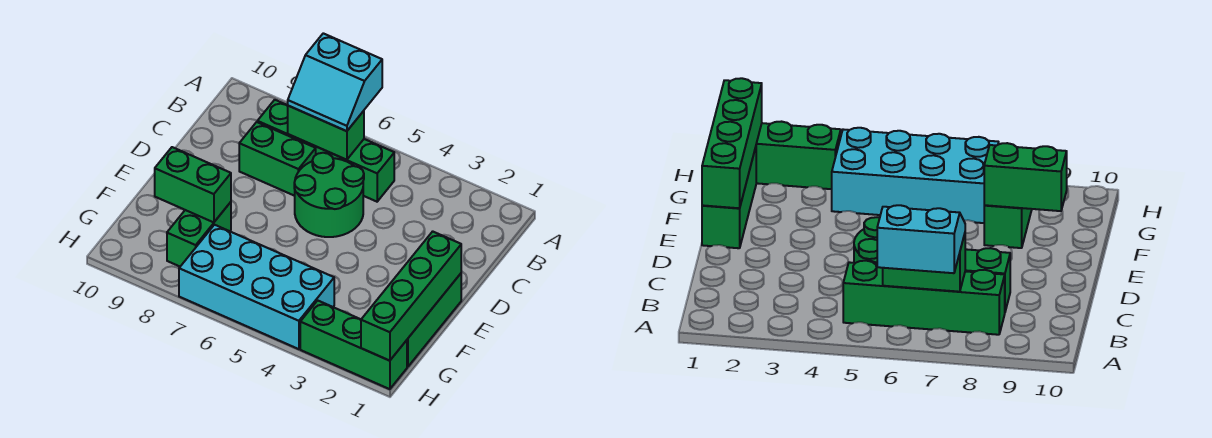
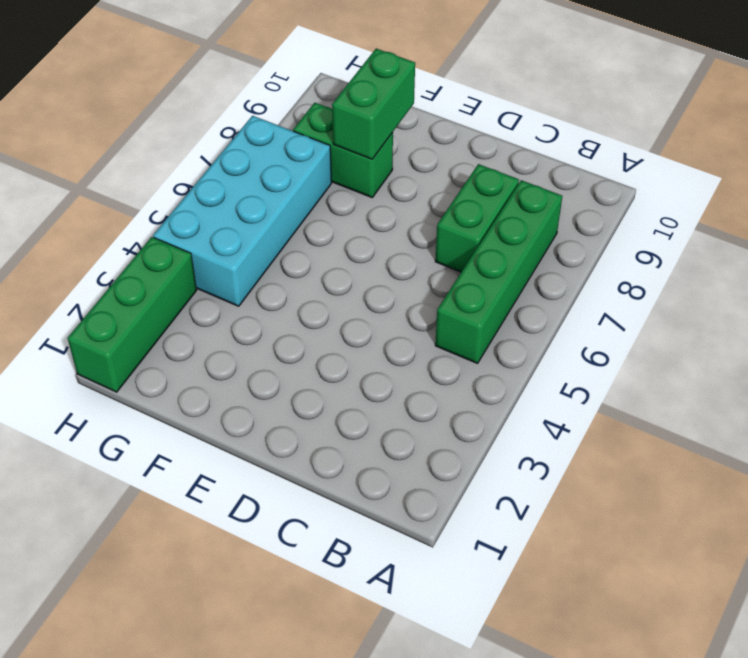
none -> green round brick C5:D6 level 1
none -> green brick E1:G1 level 1

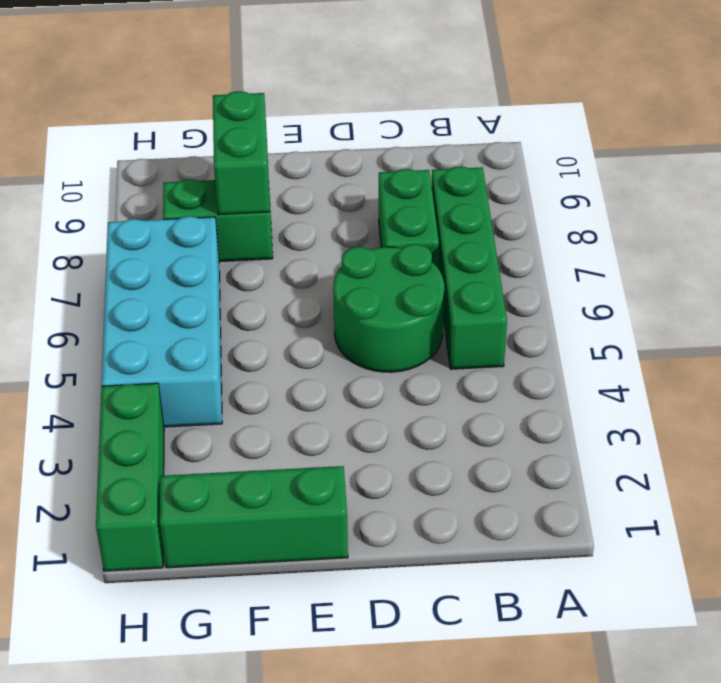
none -> green brick B6:B7 level 2
none -> green brick E1:H1 level 2

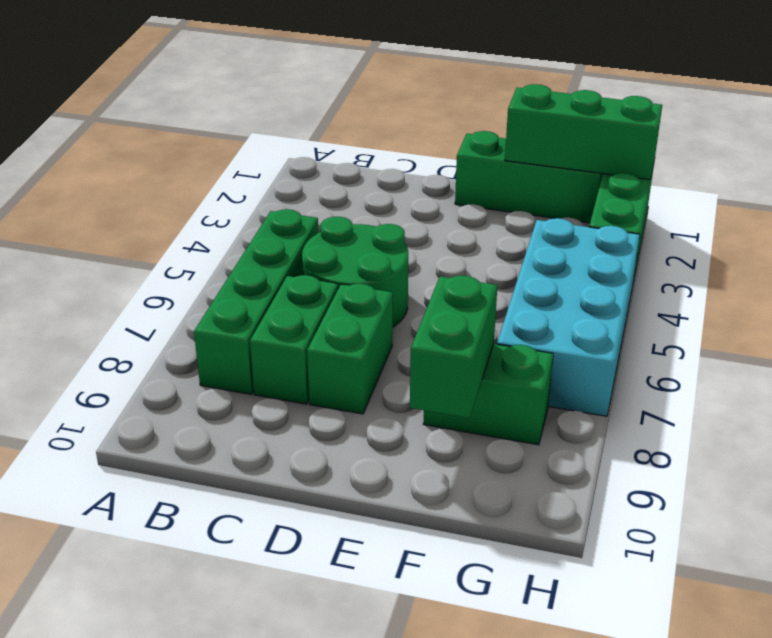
green brick D7:D8 level 1 -> green brick B6:B7 level 2
green brick F1:H1 level 2 -> green brick E1:H1 level 2
none -> cyan slope A6:B7 level 3 top A

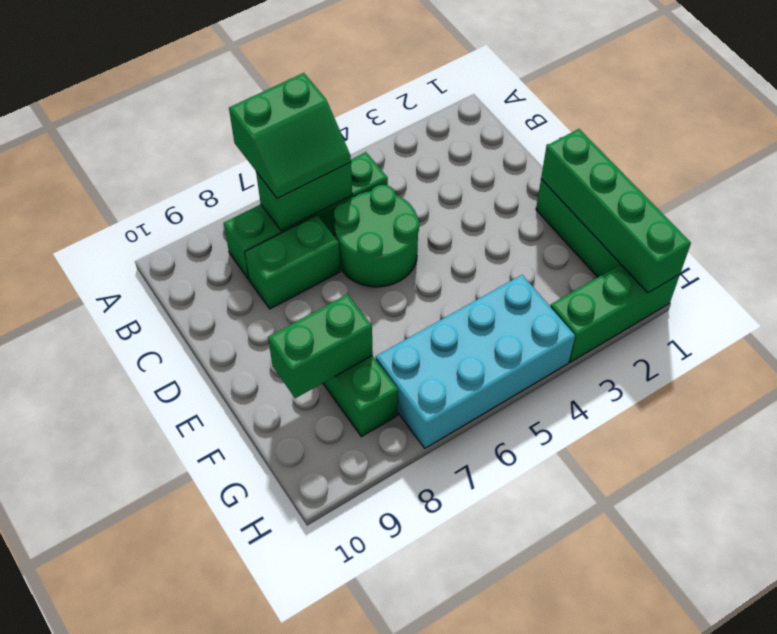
green slope A6:B7 level 3 top A -> cyan slope A6:B7 level 3 top A

